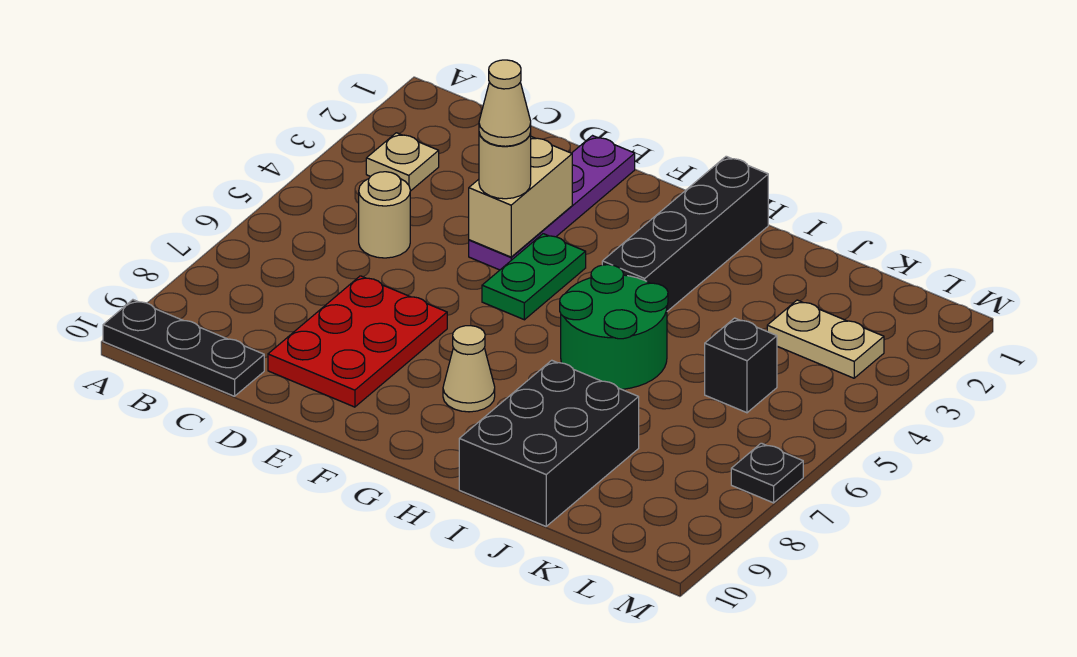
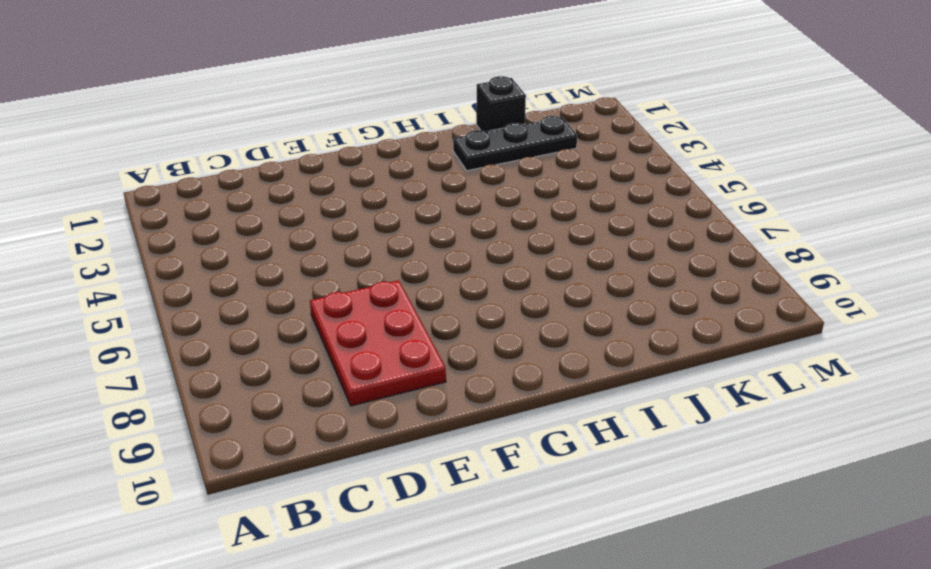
black plate I2:K2 level 1 -> black plate A10:C10 level 1
black brick J1 level 1 -> black brick K5 level 1
none -> tan plate B3 level 1
none -> tan round brick C5 level 1
none -> purple plate E1:E4 level 1

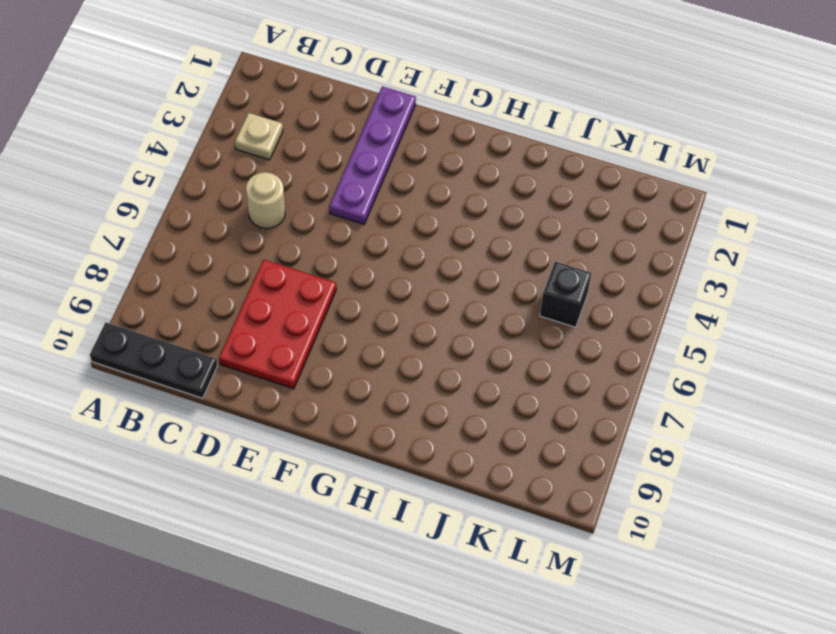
none -> green plate F4:F5 level 1
none -> tan cone G8 level 1
none -> black brick H1:H4 level 1

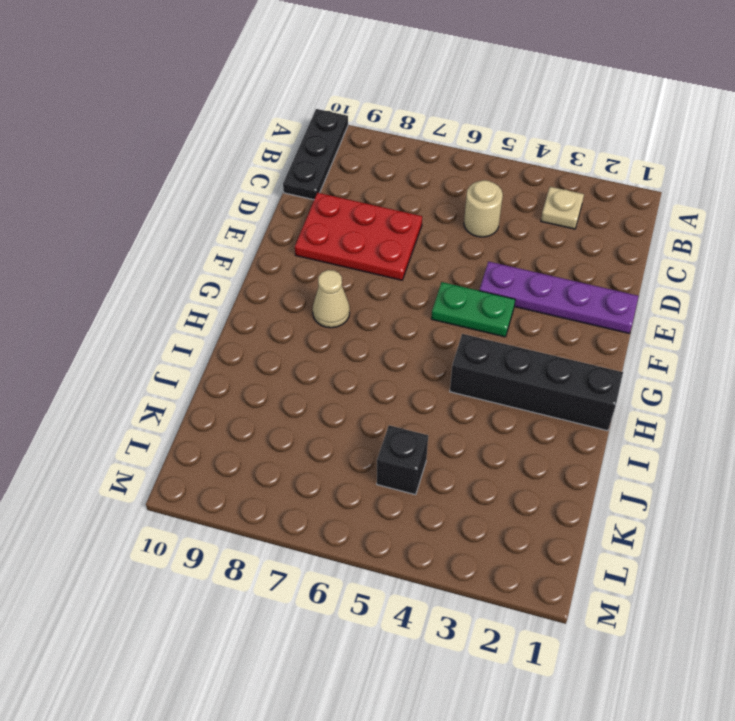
none -> green round brick H5:I6 level 1
none -> black brick I8:J10 level 1
none -> tan plate K3:L3 level 1

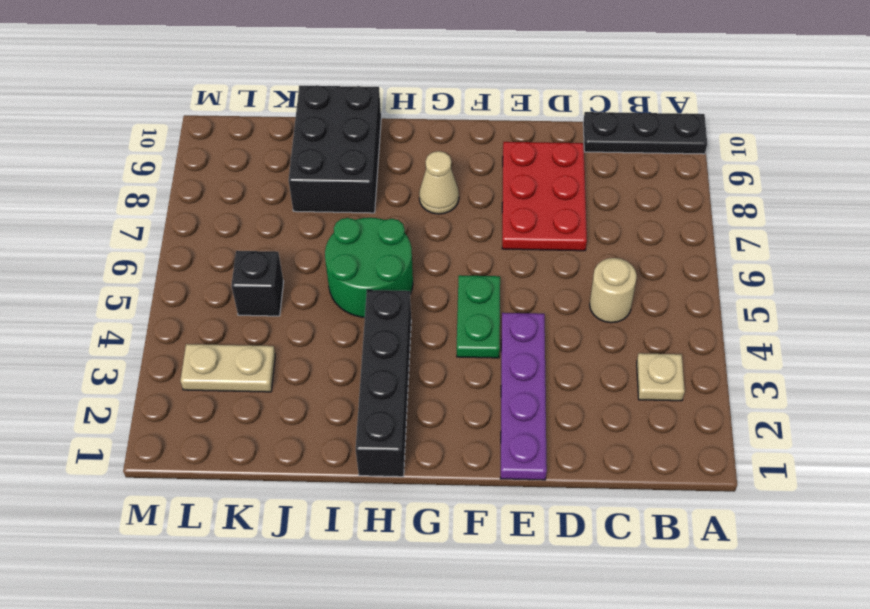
none -> black plate M7 level 1
none -> tan brick E3:E4 level 2
none -> tan round brick E4 level 3

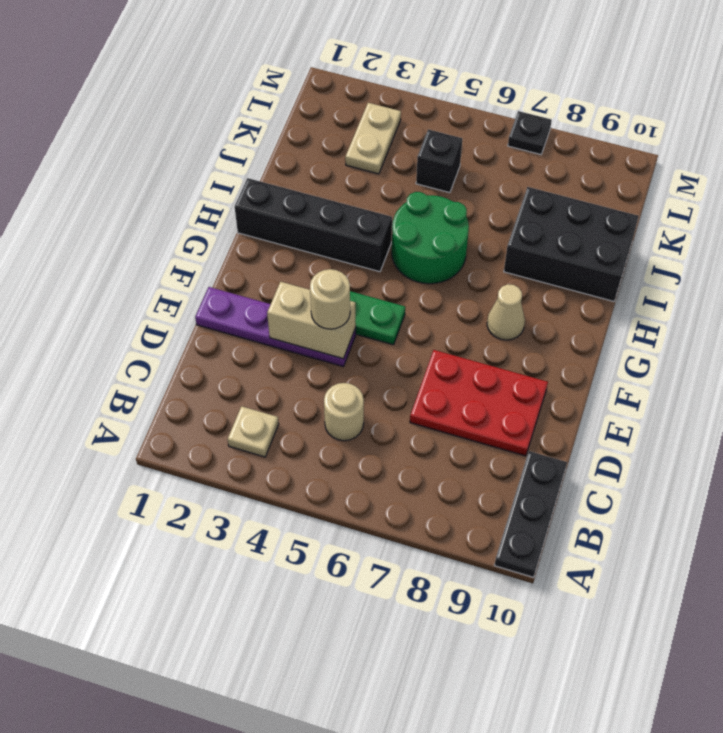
none -> tan cone E4 level 4

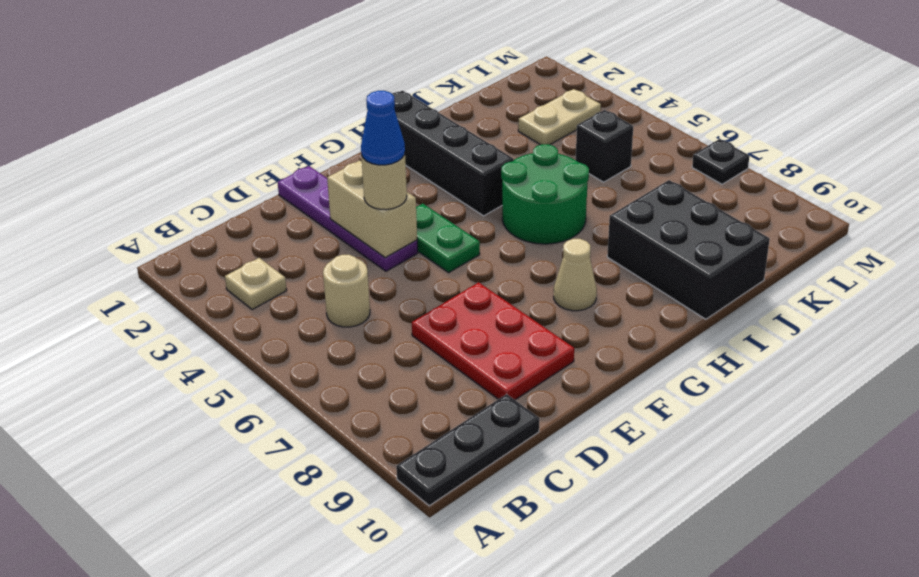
blue cone E4 level 4 -> tan cone E4 level 4

